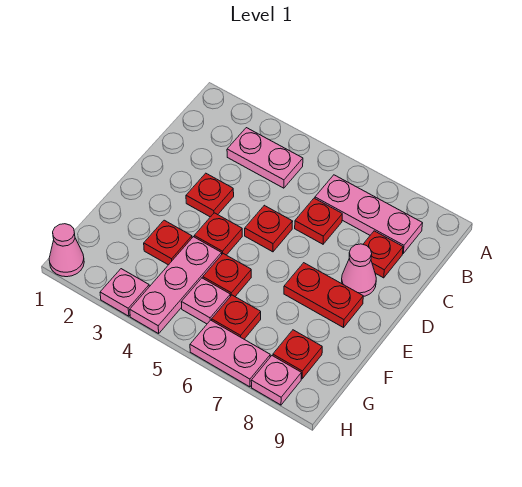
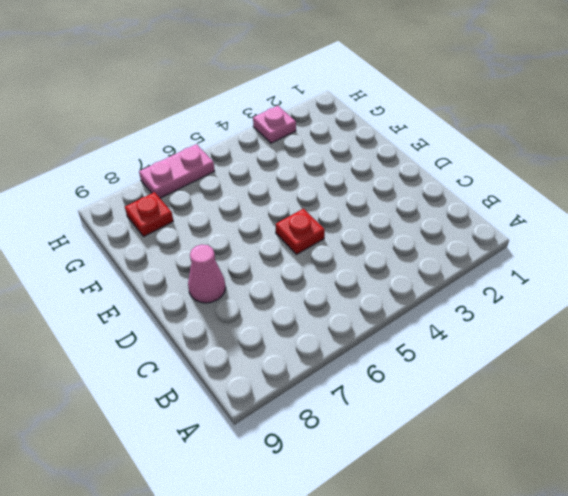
none -> pink plate B3:B4 level 1
none -> pink plate B6:B8 level 1
none -> red plate C6 level 1

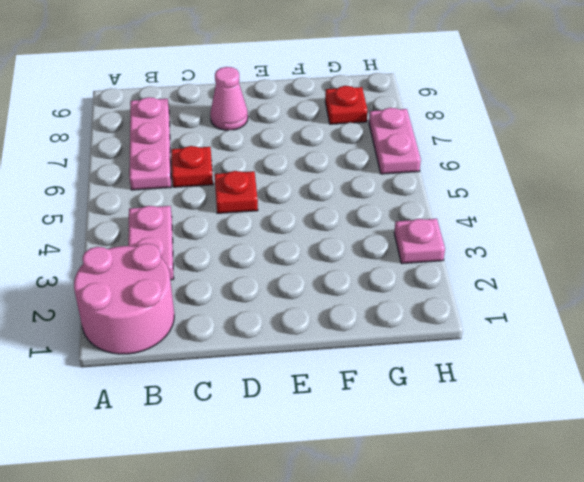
pink round brick A1:B2 level 1 -> none
none -> red plate C8 level 1
none -> red plate D3 level 1
none -> red plate E4 level 1

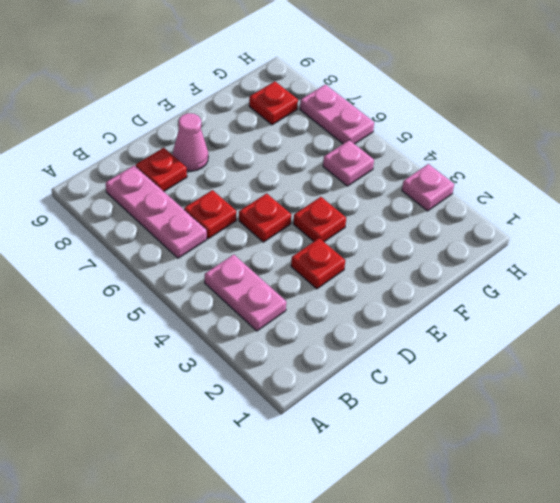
none -> red plate E7:E8 level 1
none -> red plate F3 level 1
none -> pink plate F4:H4 level 1

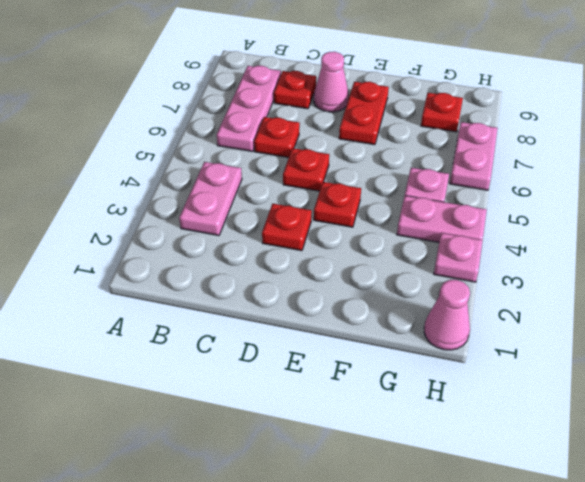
pink plate G4:H4 level 1 -> pink plate F4:H4 level 1
none -> red plate F3 level 1
none -> red plate F5 level 1
none -> red plate G6 level 1

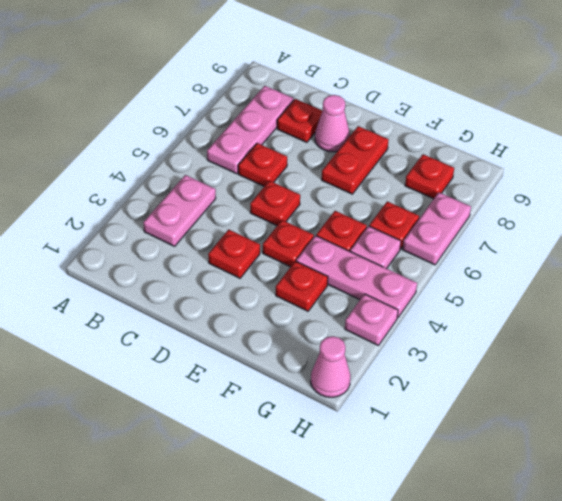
none -> pink plate H8 level 1

